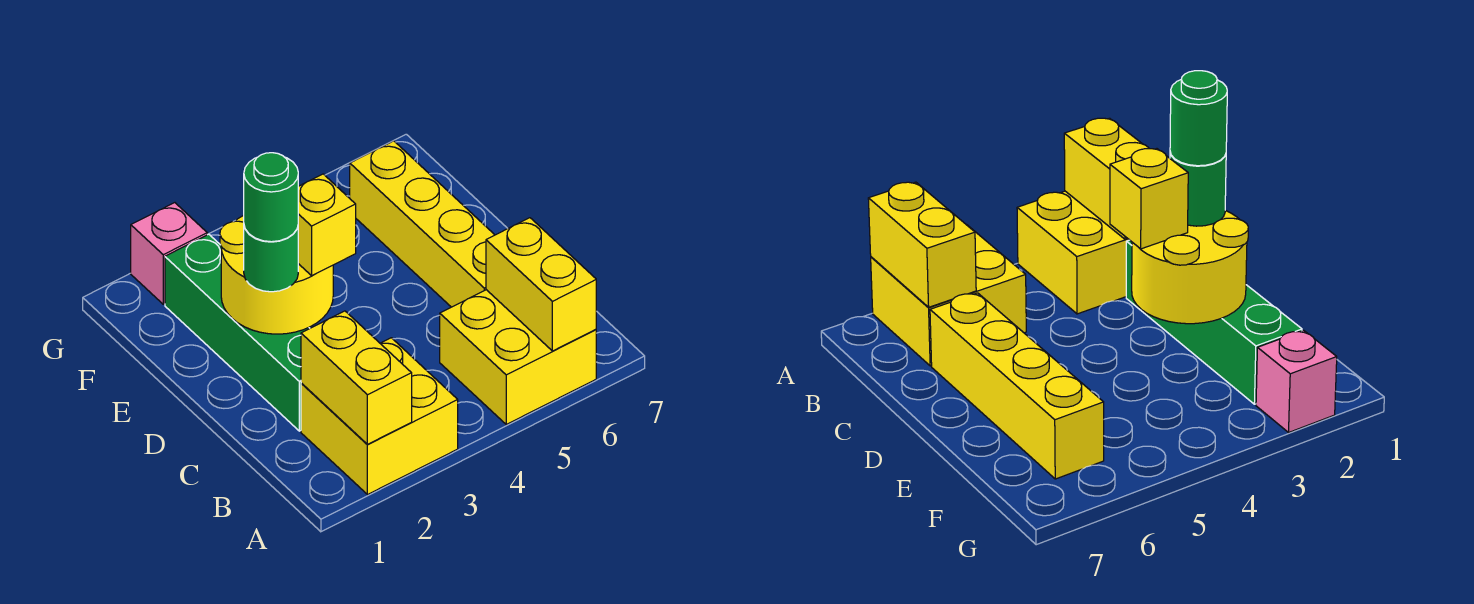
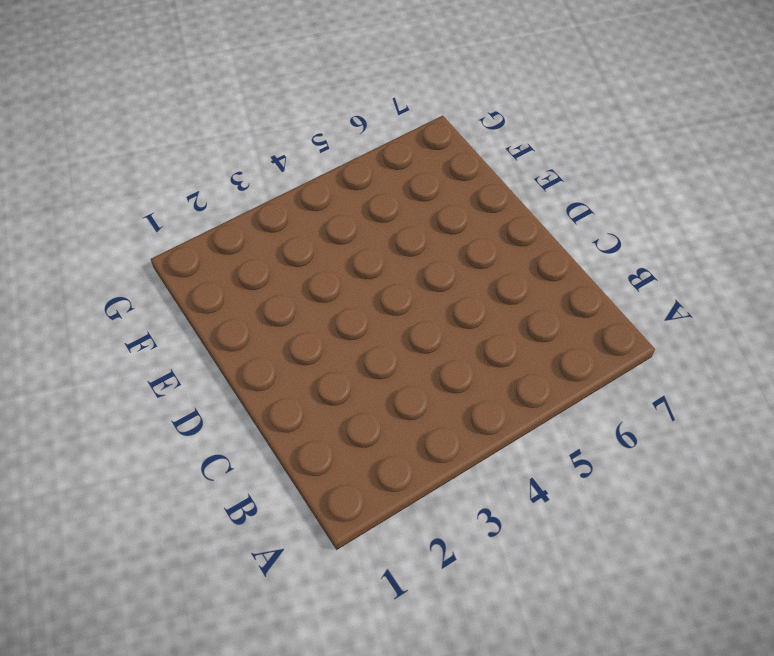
none -> yellow brick A2:B3 level 1
none -> yellow brick A5:B6 level 1

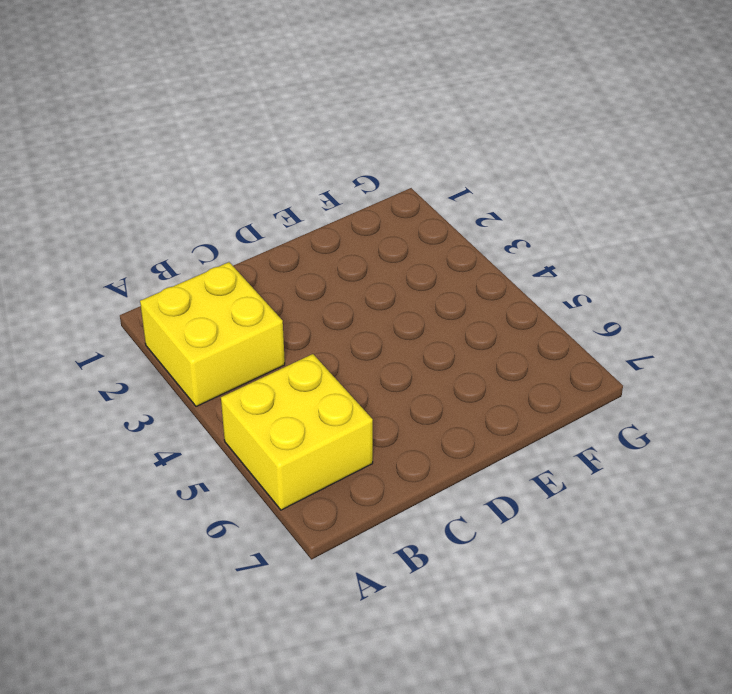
none -> green brick C2:F2 level 1
none -> yellow brick C6:F6 level 1

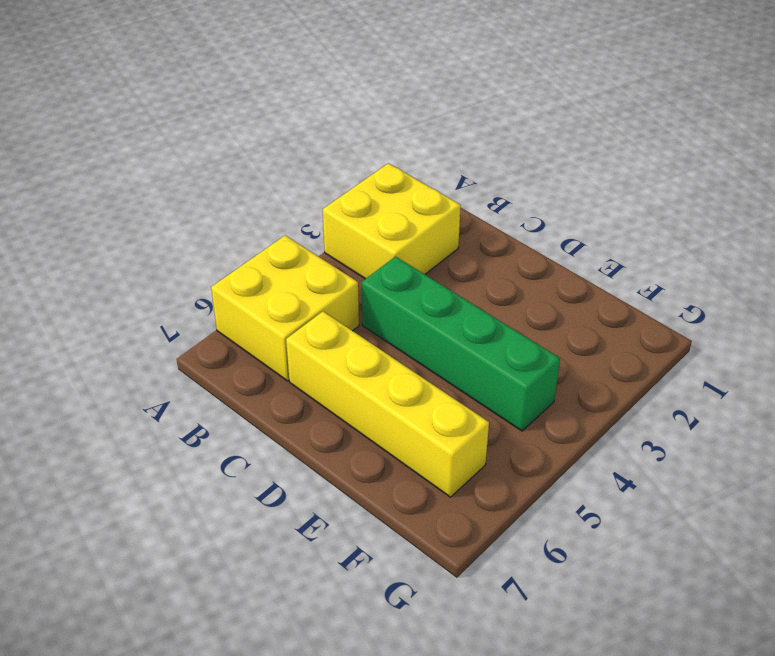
green brick C4:F4 level 1 -> green brick C2:F2 level 1
none -> pink brick G2 level 1
none -> yellow brick A2:B2 level 2

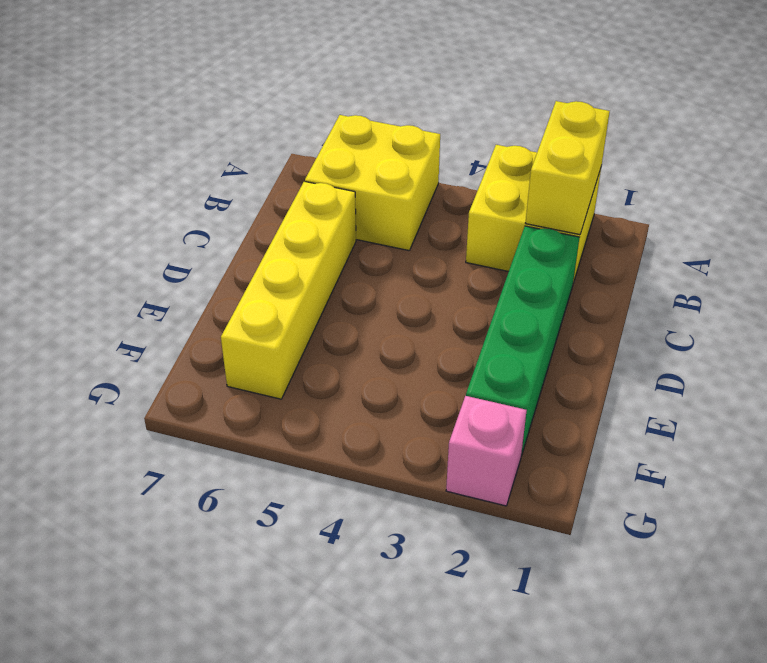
none -> yellow brick A6:B6 level 2
none -> yellow round brick D2:E3 level 2

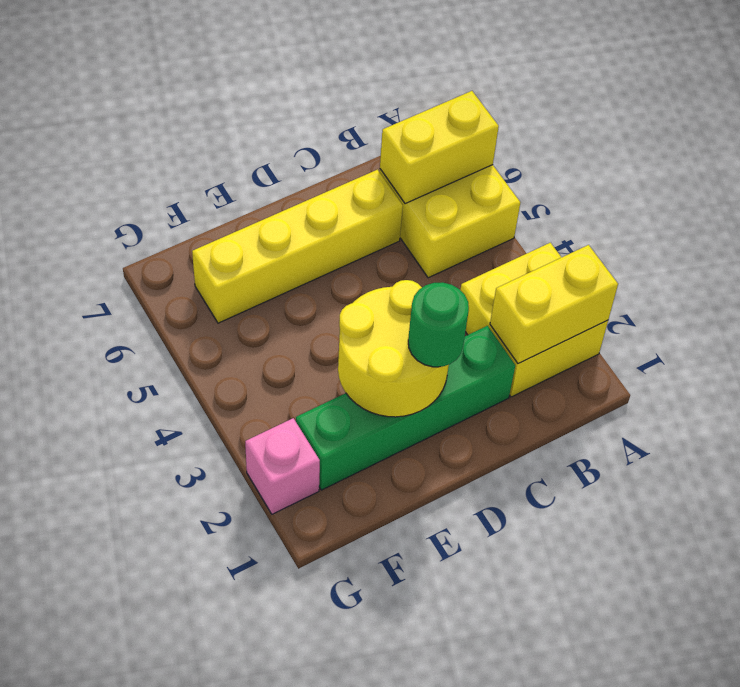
none -> yellow brick D3 level 3
none -> green round brick D2 level 4

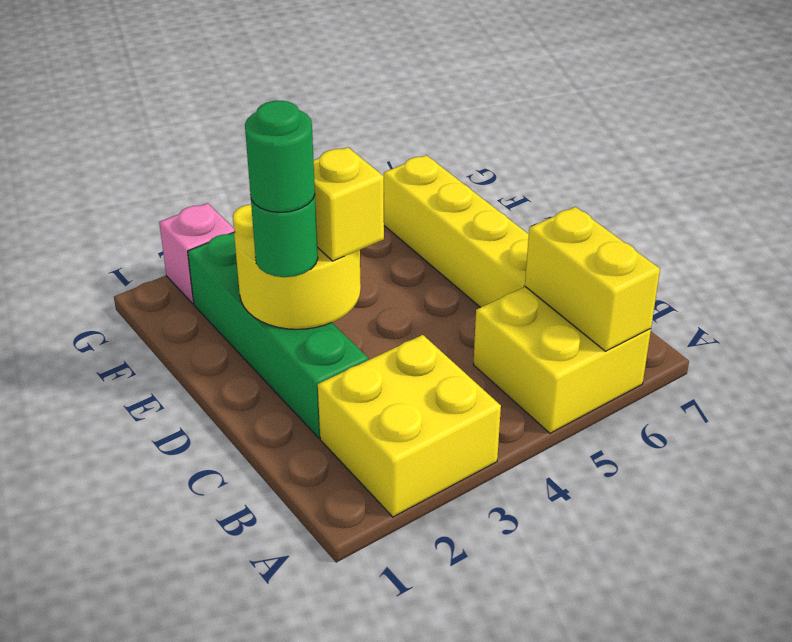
none -> yellow brick A2:B2 level 2

